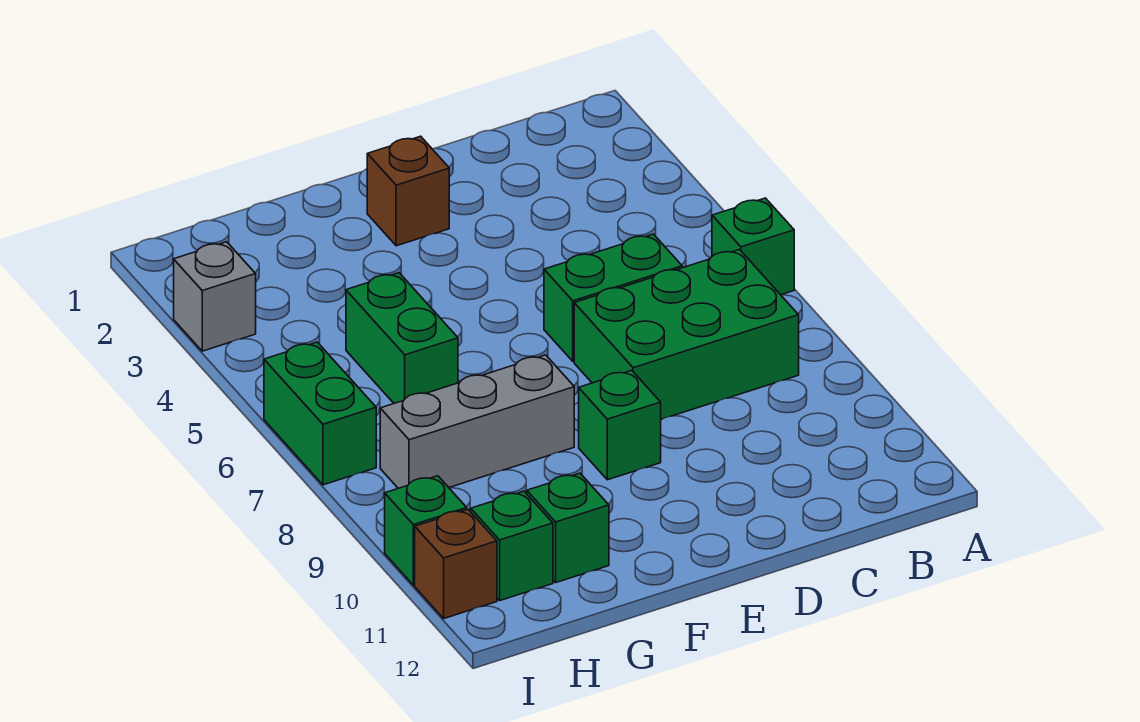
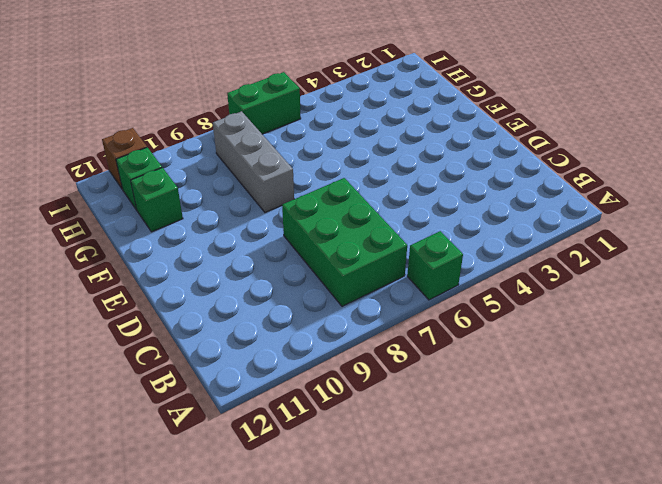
none -> green brick C6:D6 level 1
none -> brown brick E2 level 1
none -> green brick E9 level 1

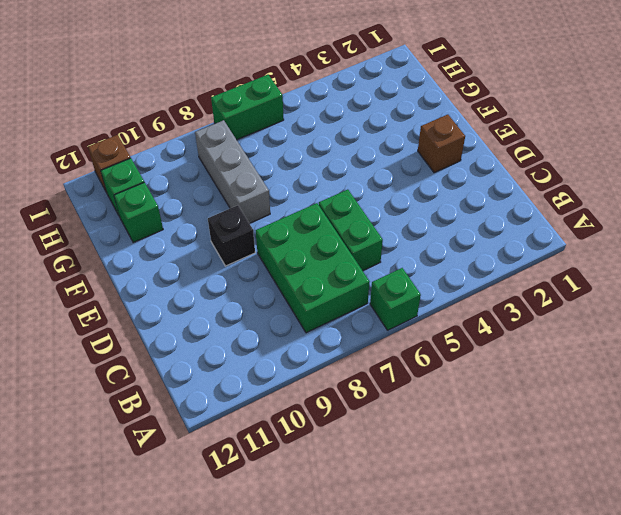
black brick E9 level 1 -> green brick E9 level 1
none -> green brick G5:G6 level 1
none -> grey brick I3 level 1
none -> green brick I10 level 1

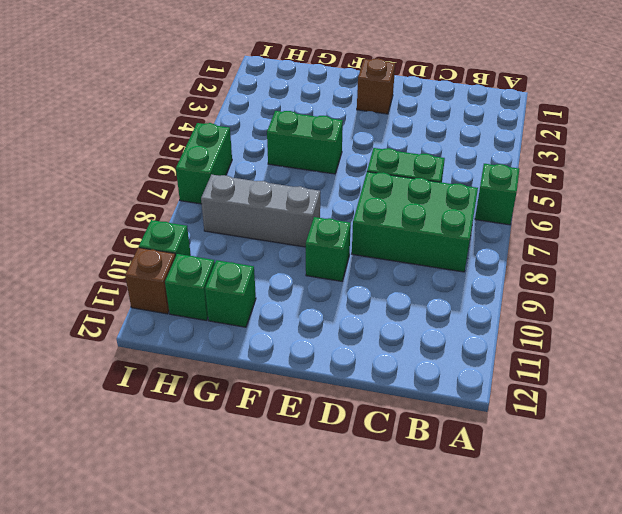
green brick F5:G5 level 1 -> green brick G5:G6 level 1
none -> grey brick I3 level 1

